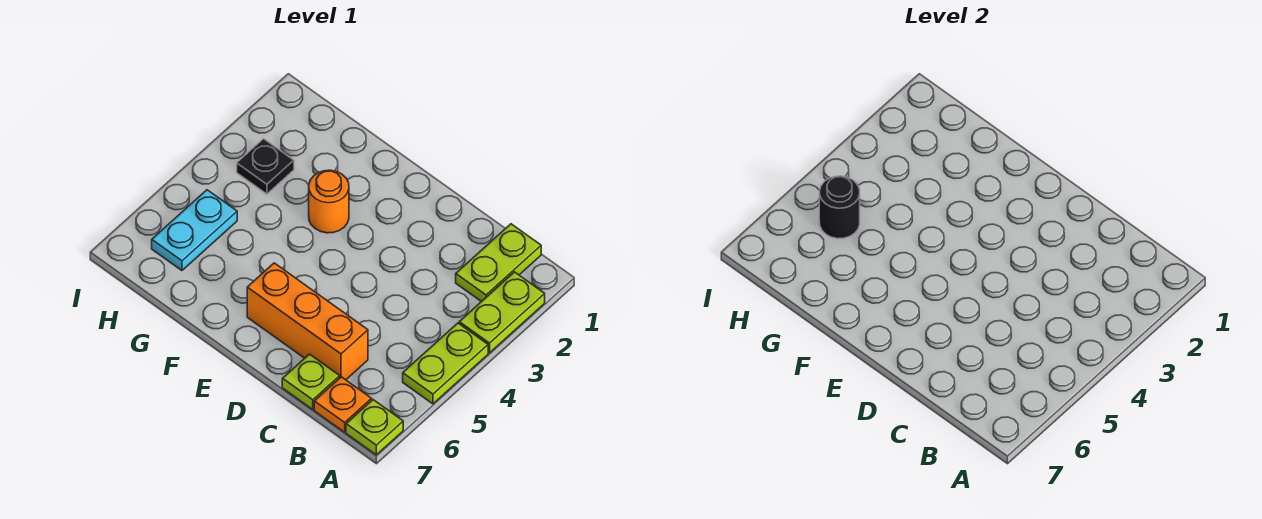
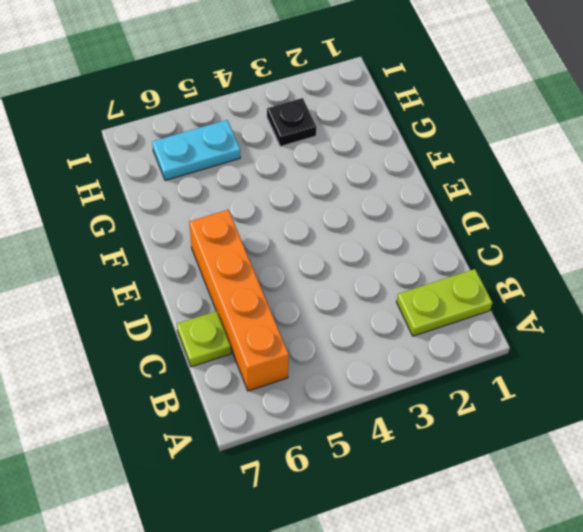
orange brick B6:E6 level 1 -> orange brick C6:E6 level 1
none -> lime plate A2:A3 level 1
none -> lime plate A4:A5 level 1

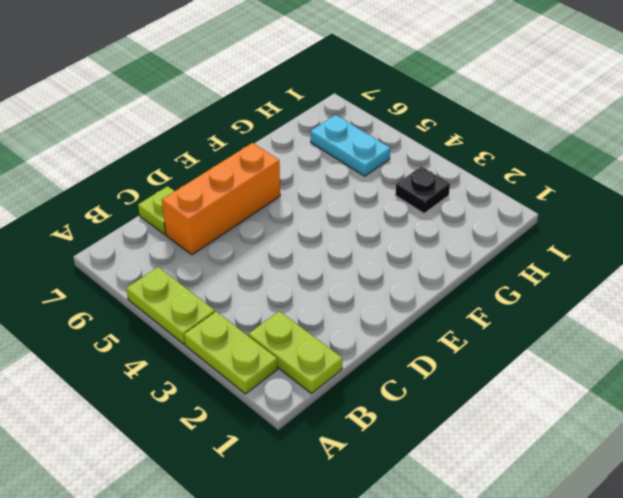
none -> lime plate A7 level 1
none -> orange plate B7 level 1

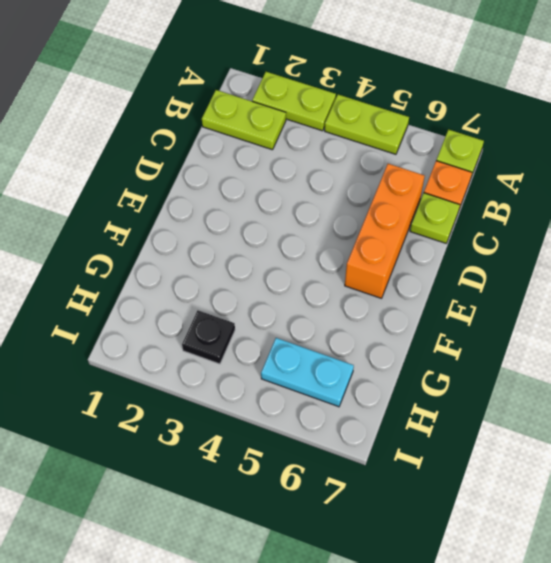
none -> orange round brick F3 level 1
none -> black round brick H5 level 2

